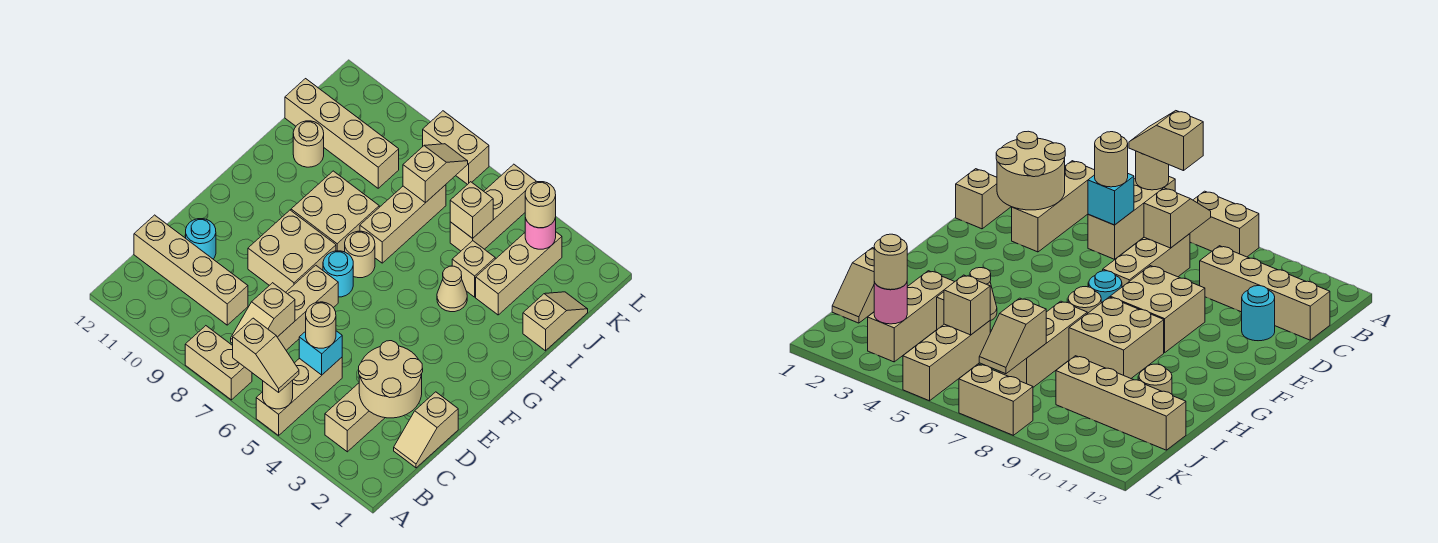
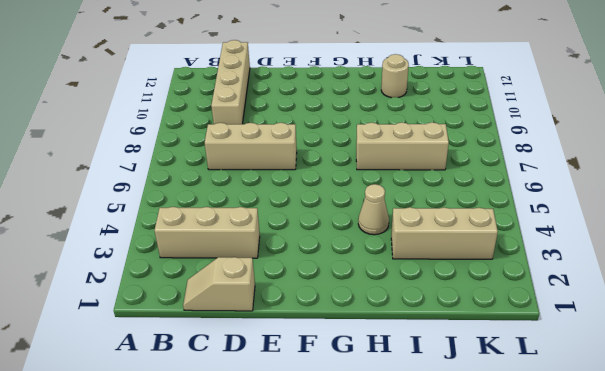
none -> tan brick A5:C5 level 1
none -> tan brick A7:A8 level 1
none -> cyan round brick D11 level 1
none -> tan brick E8:F9 level 1

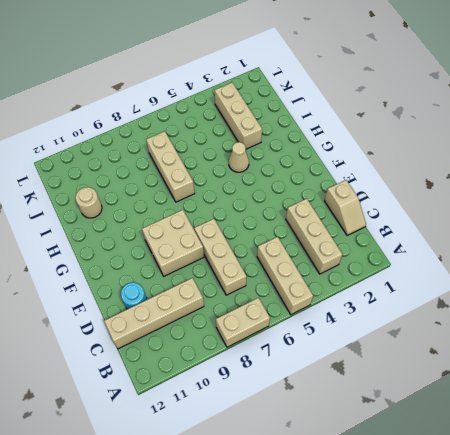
none -> cyan round brick F7 level 1
none -> tan round brick G7 level 1
none -> tan brick G8:H9 level 1
none -> tan slope I1:J1 level 1 top I

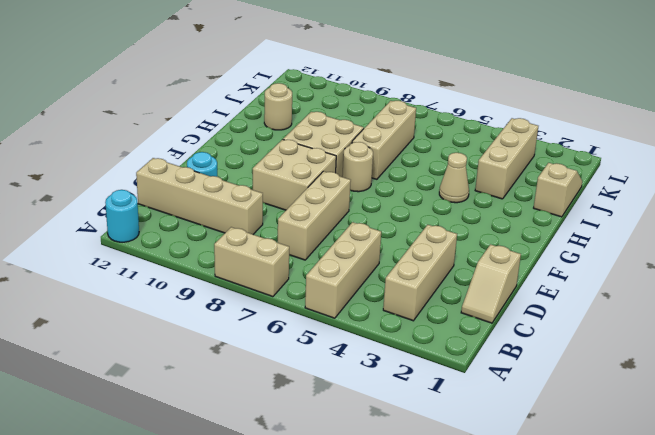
cyan round brick A12 level 1 -> cyan round brick F7 level 1
none -> tan brick I4 level 1
none -> tan brick J5:L5 level 1
none -> tan brick J9:J12 level 1
none -> tan brick L7:L8 level 1

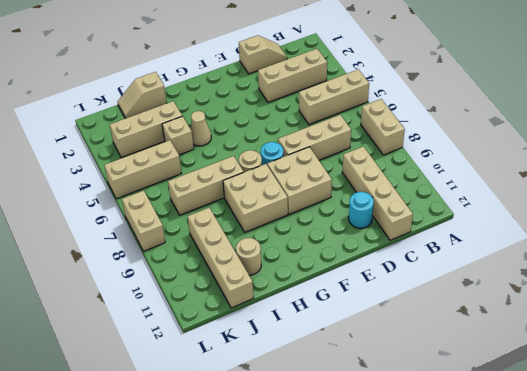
none -> tan round brick A5 level 2
none -> tan slope B7:C7 level 2 top C
none -> tan round brick C2:D3 level 2
none -> cyan brick C5 level 2

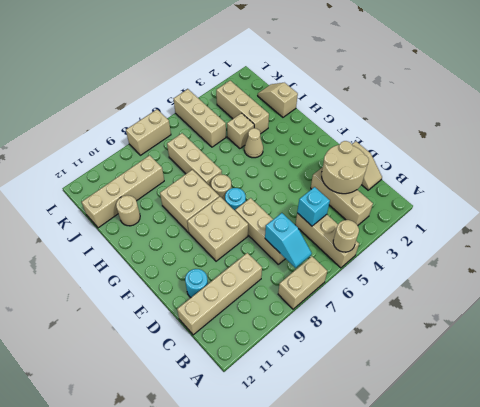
cyan slope B7:C7 level 2 top C -> tan slope B7:C7 level 2 top C
none -> tan brick J5 level 2
none -> tan slope J7:K7 level 2 top J
none -> pink round brick K3 level 2
none -> tan slope A5:A6 level 3 top 6

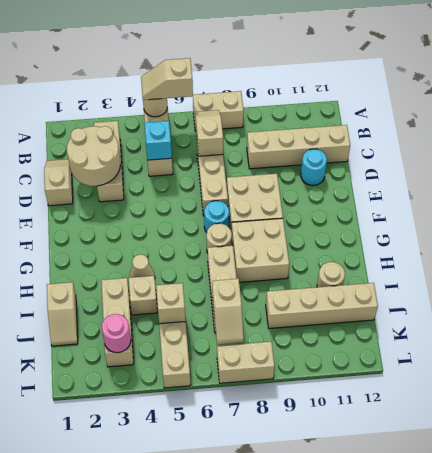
none -> tan round brick C5 level 3
none -> tan round brick K3 level 3

